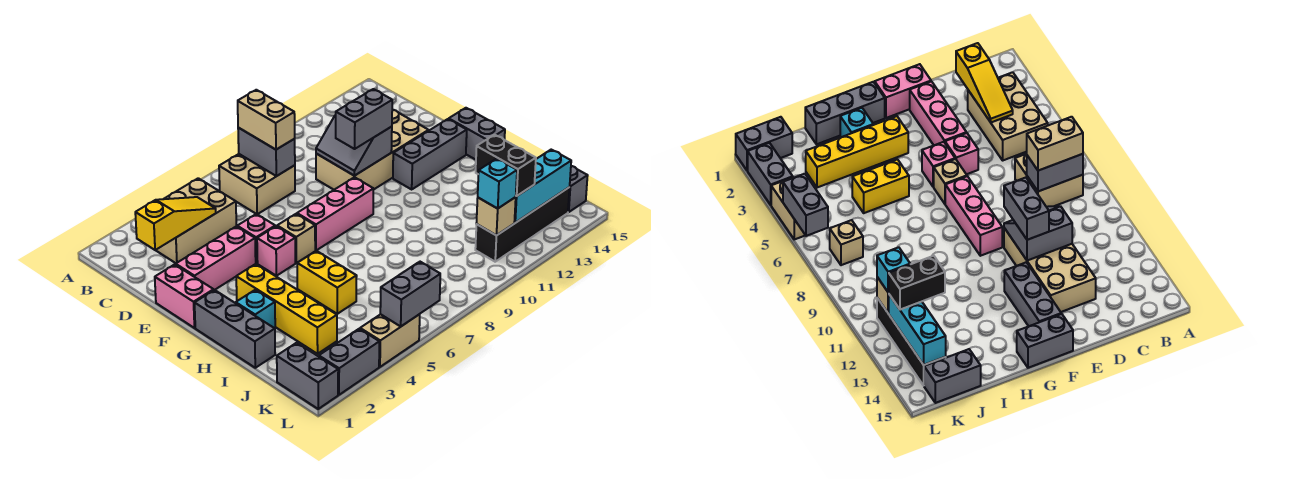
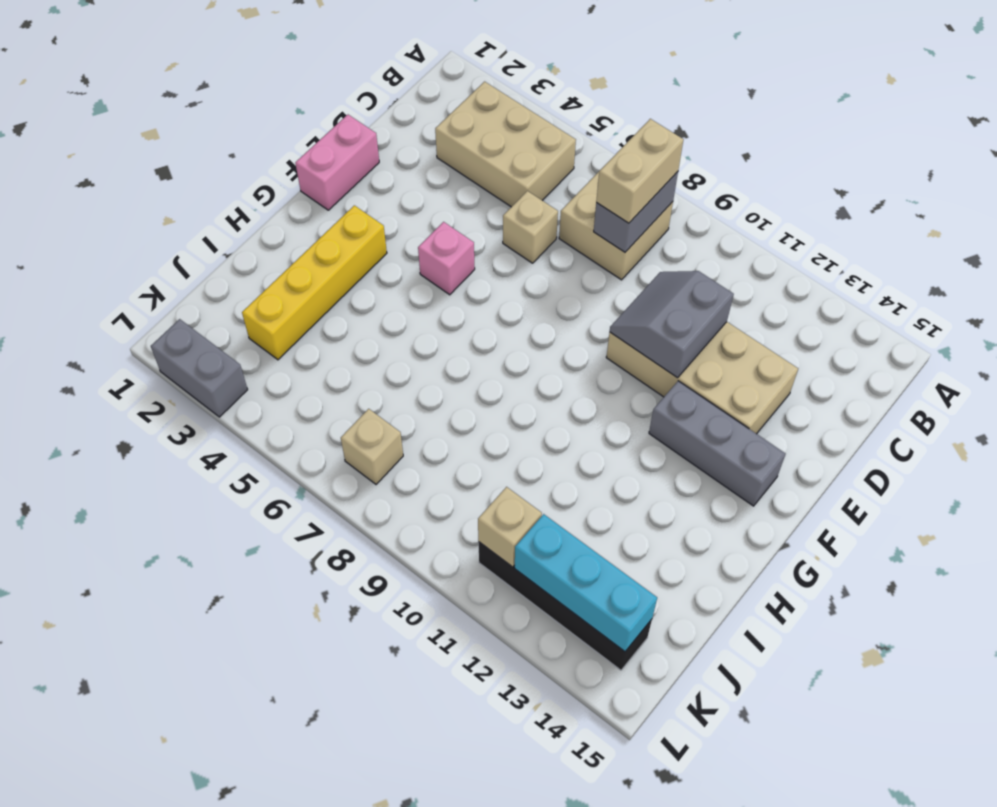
tan brick D6 level 1 -> tan brick F6 level 1
none -> pink brick E2:E4 level 1
none -> pink brick E5 level 1
none -> pink brick F7:F9 level 1
none -> grey brick F15:G15 level 1

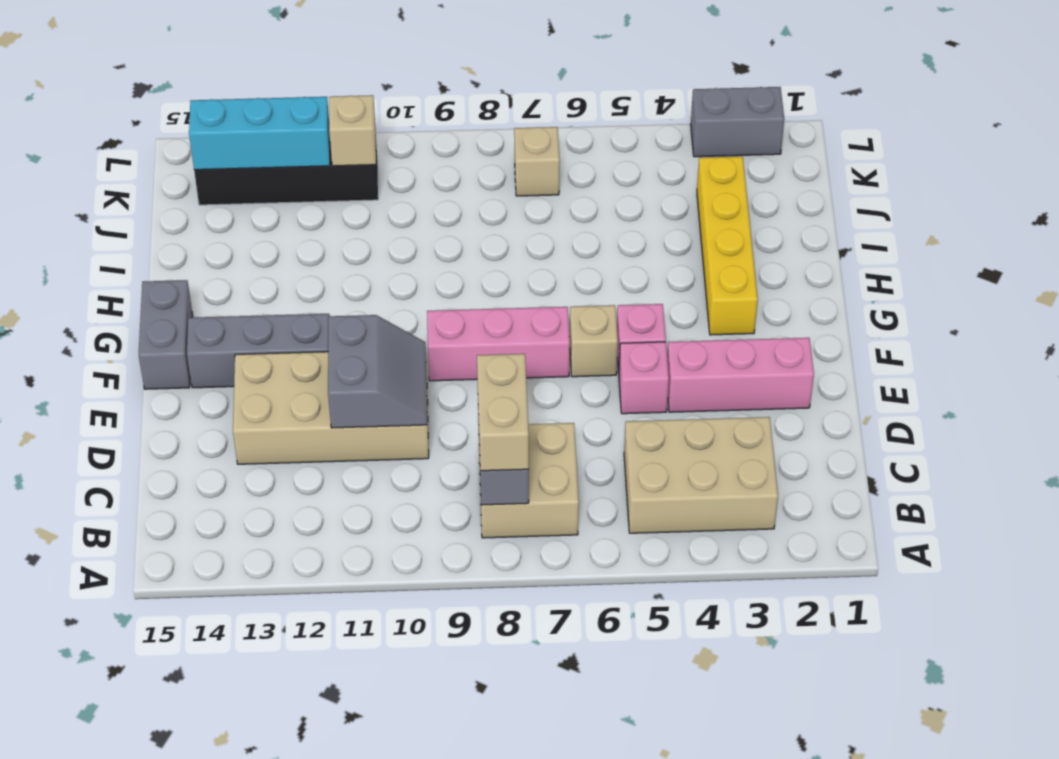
none -> pink brick E1:F1 level 1
none -> grey brick G1:I1 level 1
none -> cyan brick H2 level 1
none -> yellow brick H5:I5 level 1

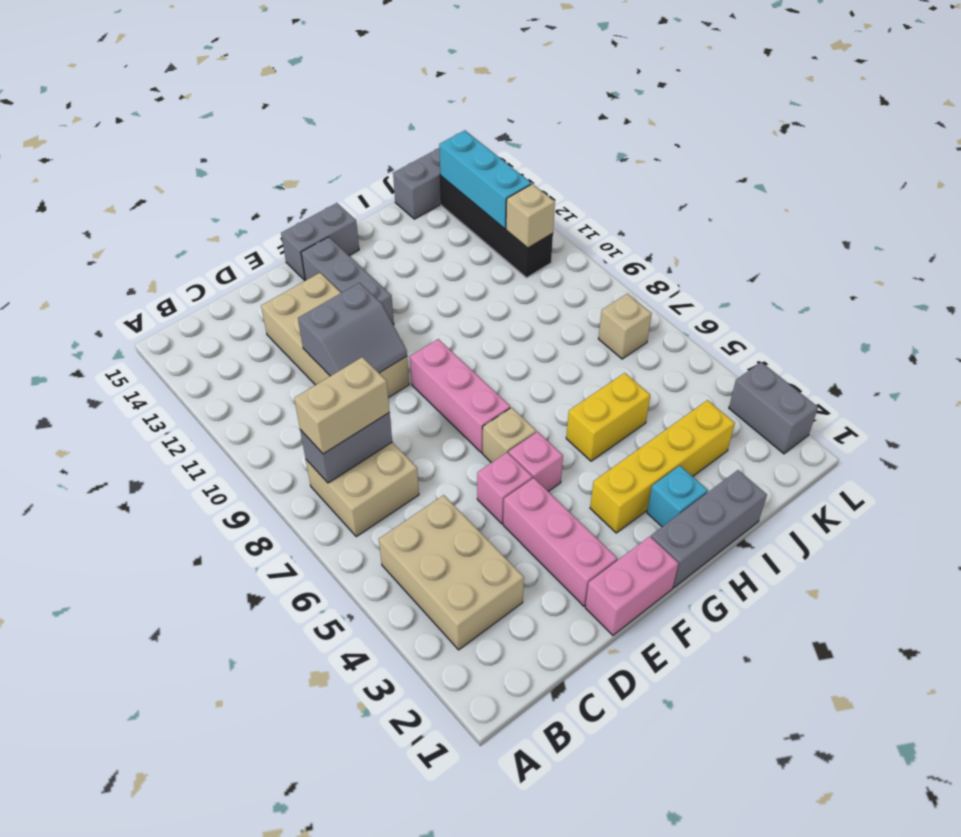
none -> grey brick K1:L1 level 1
none -> tan brick L4:L5 level 1
none -> yellow slope C2:C4 level 2 top 2
none -> grey brick L5:L6 level 2

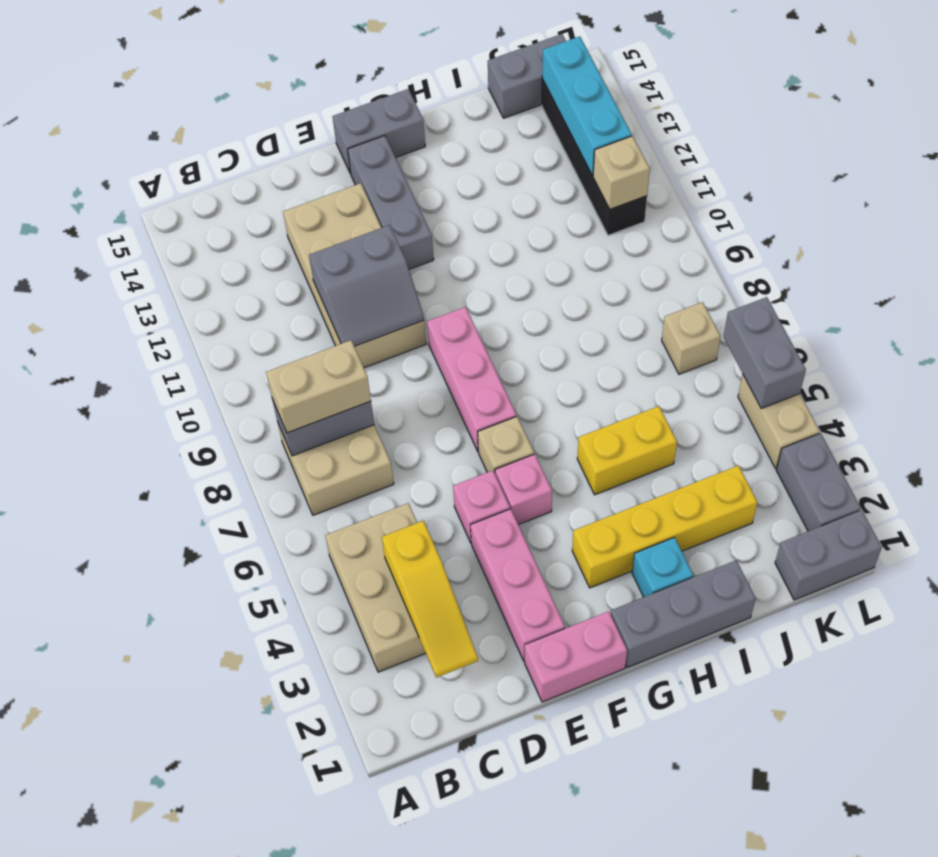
yellow slope C2:C4 level 2 top 4 -> yellow slope C2:C4 level 2 top 2
none -> grey brick E10:E11 level 3
none -> black brick J12:K12 level 3
none -> cyan brick K11 level 3

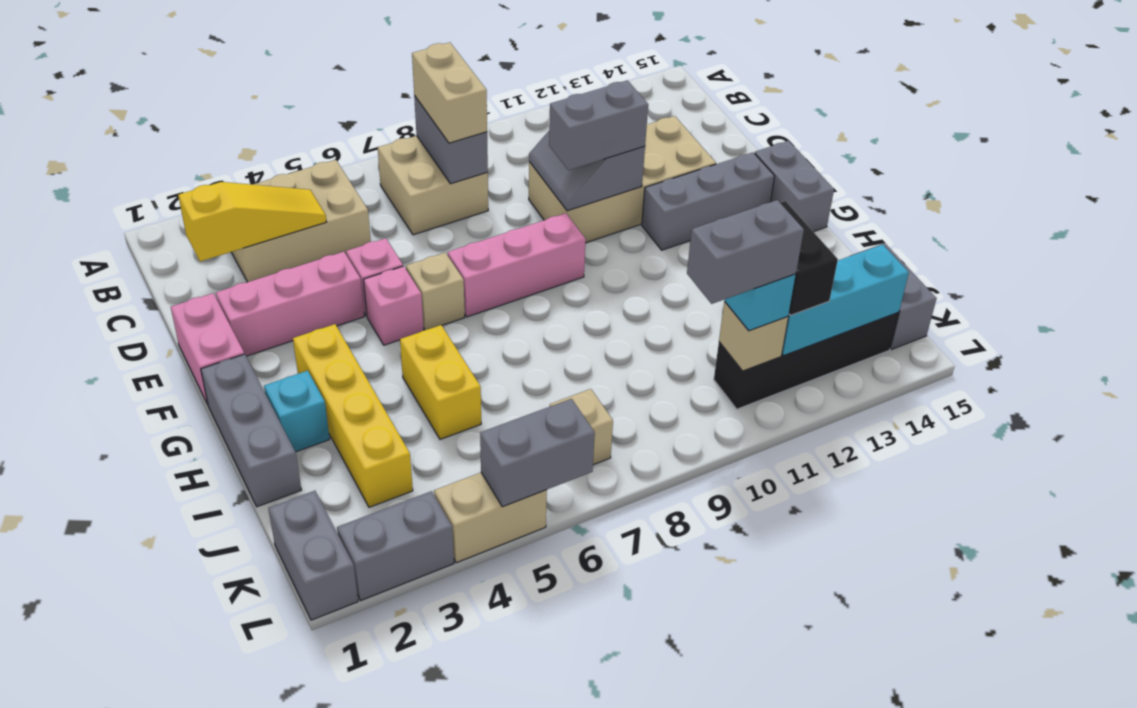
grey brick K10:K11 level 4 -> none

